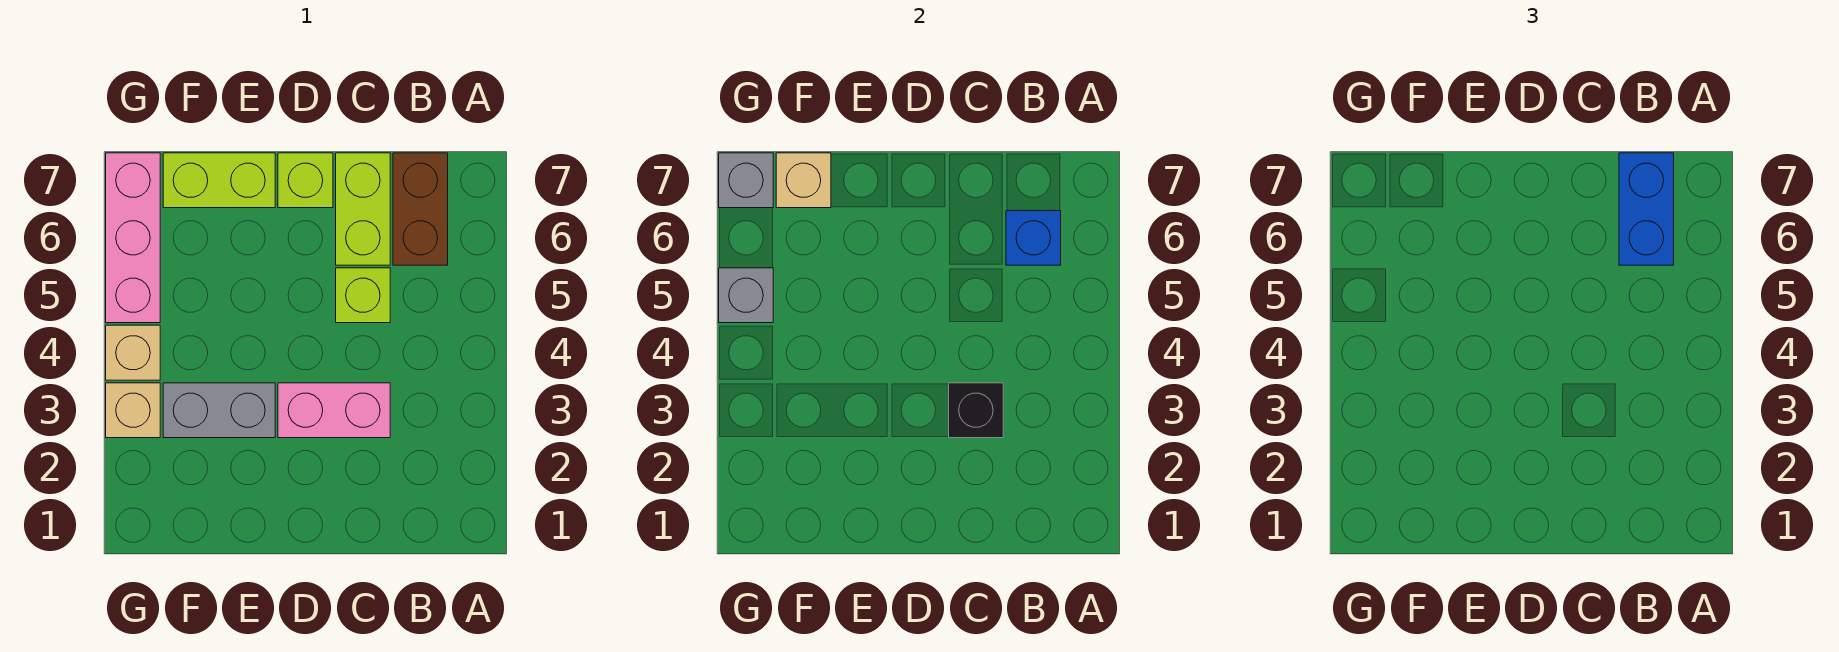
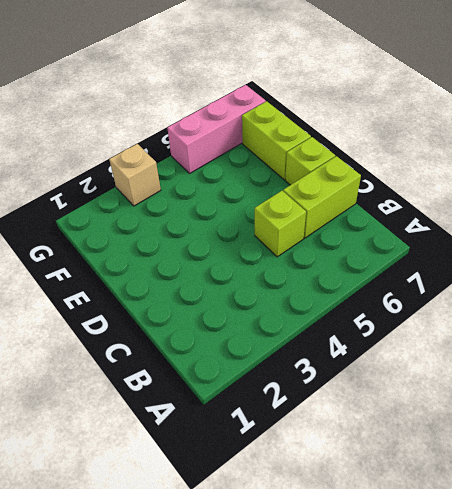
none -> brown brick B6:B7 level 1
none -> pink brick C3:D3 level 1
none -> grey brick E3:F3 level 1

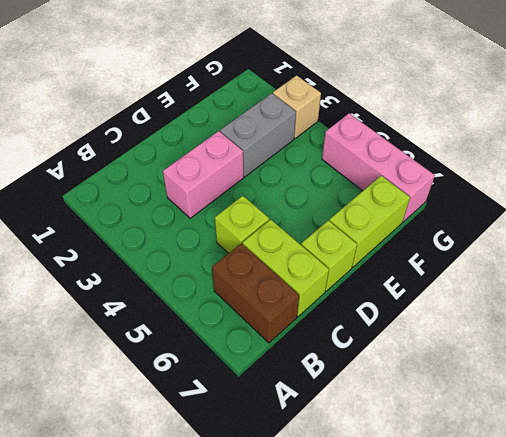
none -> tan brick G4 level 1
none -> blue brick B6 level 2
none -> black brick C3 level 2

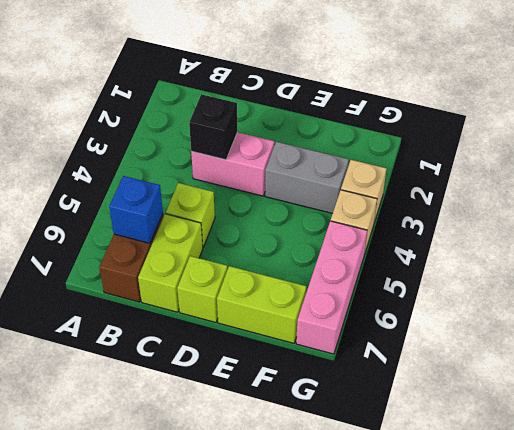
none -> tan brick F7 level 2
none -> grey brick G5 level 2
none -> grey brick G7 level 2

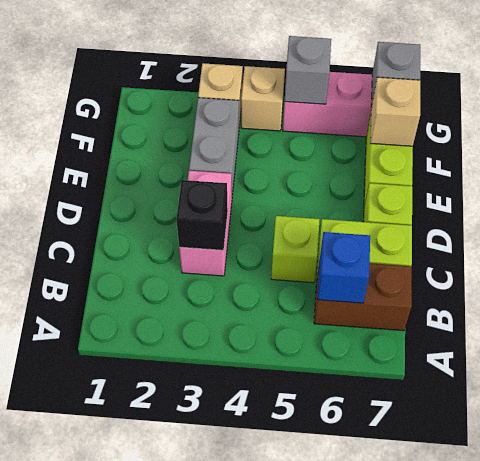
none -> blue brick B6:B7 level 3

